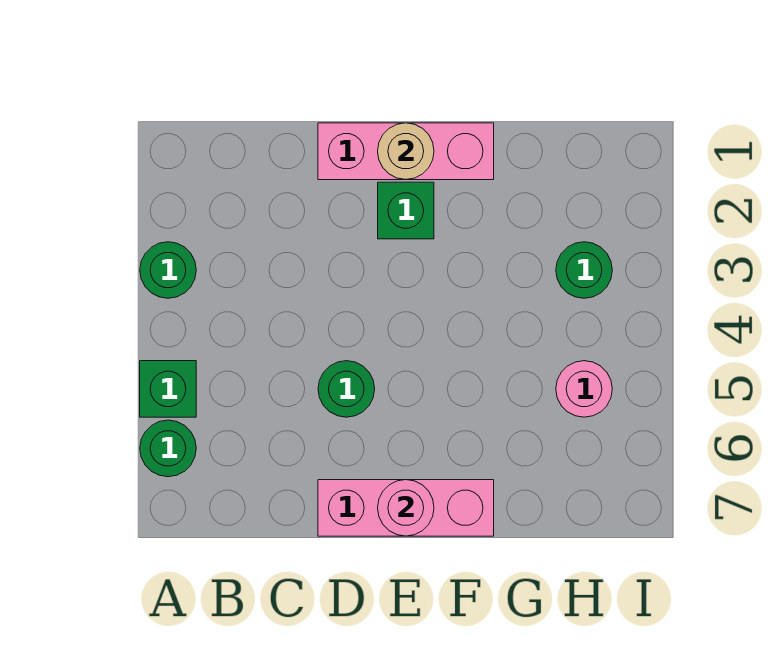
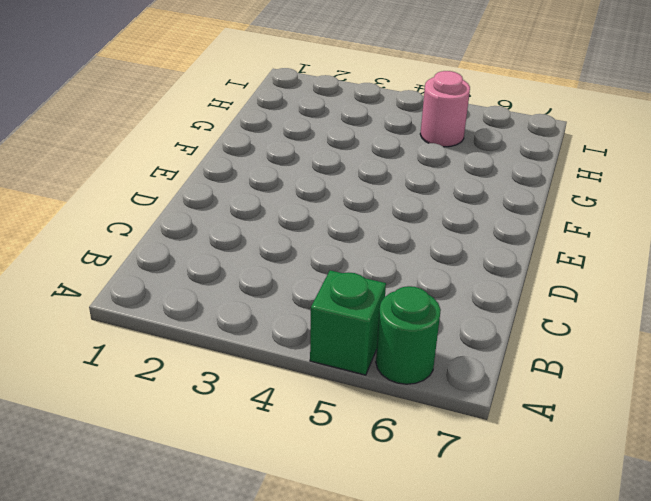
none -> green round brick A3 level 1
none -> pink brick D1:F1 level 1

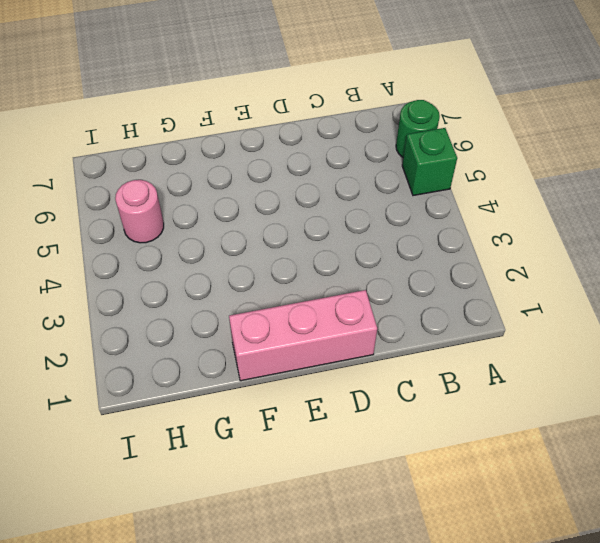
none -> green round brick A3 level 1
none -> green round brick D5 level 1

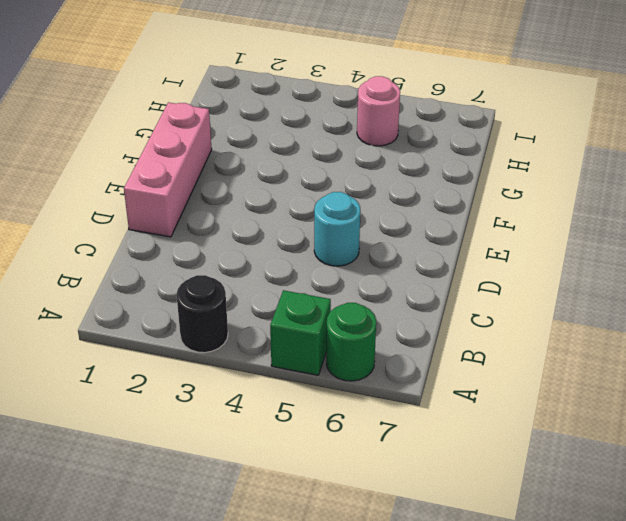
black round brick A3 level 1 -> green round brick A3 level 1
cyan round brick D5 level 1 -> green round brick D5 level 1
none -> pink brick D7:F7 level 1
none -> green brick E2 level 1

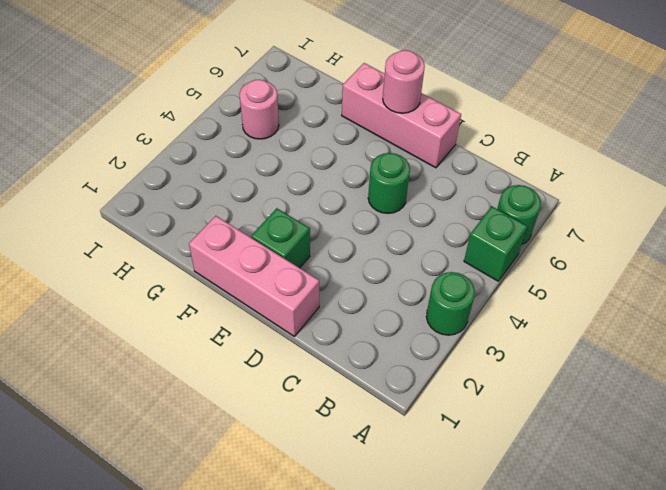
none -> green round brick H3 level 1
none -> tan round brick E1 level 2

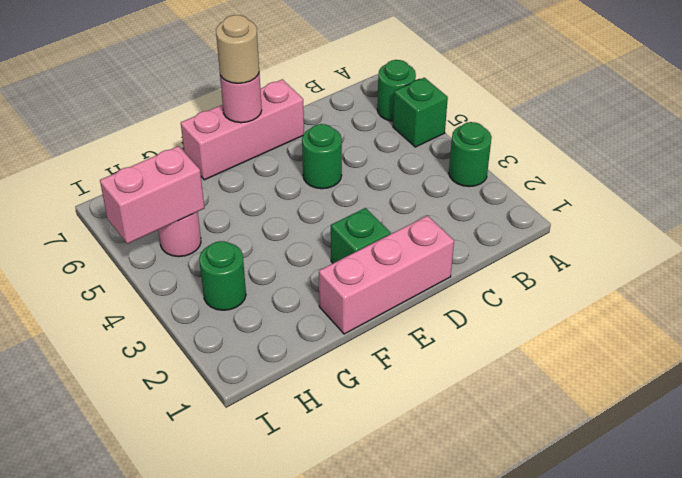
tan round brick E7 level 3 -> tan round brick E1 level 2
pink brick H5:I5 level 2 -> none

